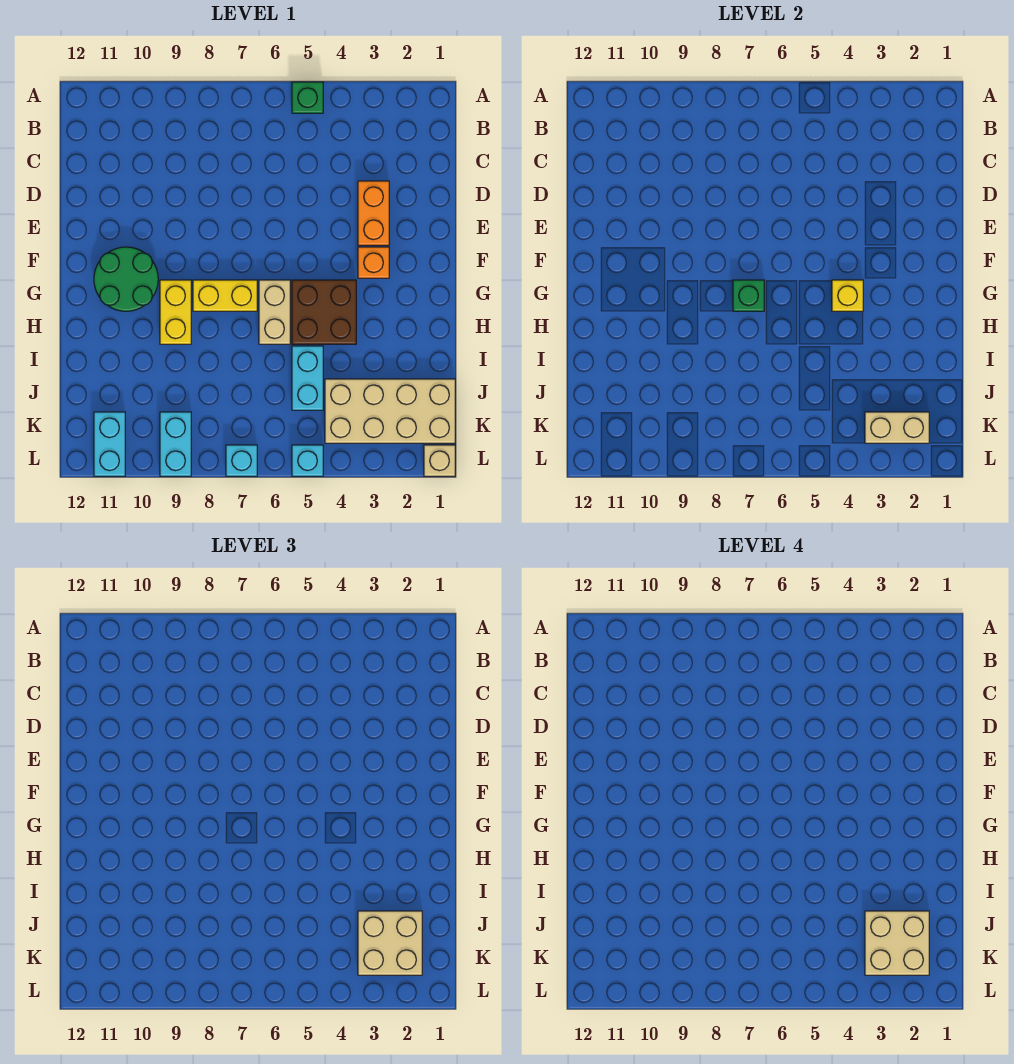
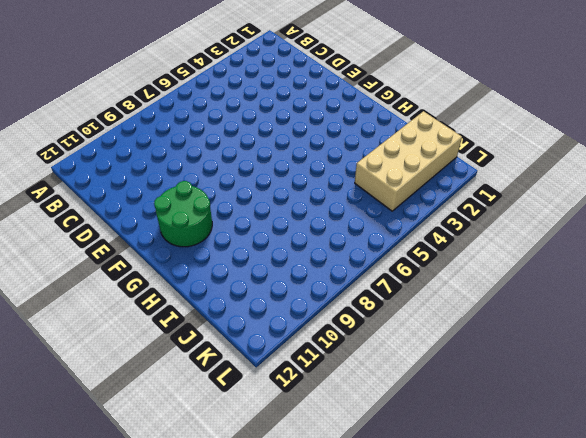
none -> green brick A5 level 1
none -> orange brick D3:E3 level 1
none -> orange brick F3 level 1

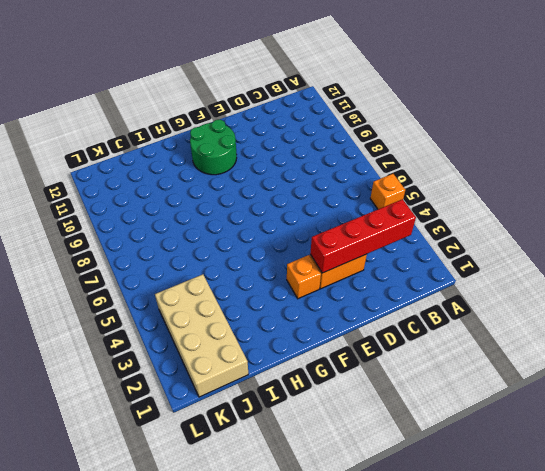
orange brick A5 level 1 -> green brick A5 level 1
red brick B3:E3 level 2 -> none
none -> brown brick G4:H5 level 1
none -> tan brick G6:H6 level 1
none -> yellow brick G7:G8 level 1

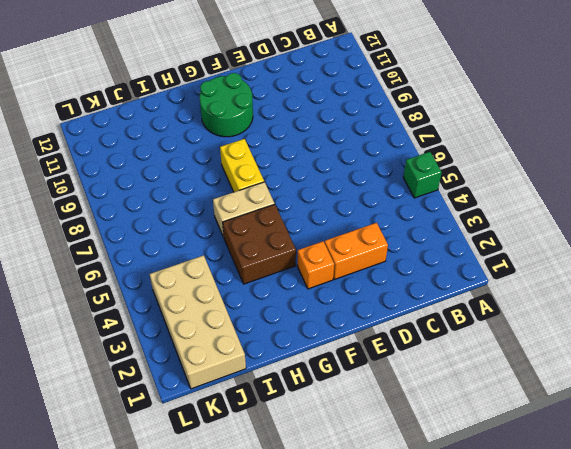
none -> yellow brick G9:H9 level 1
none -> cyan brick I5:J5 level 1
none -> cyan brick K9:L9 level 1

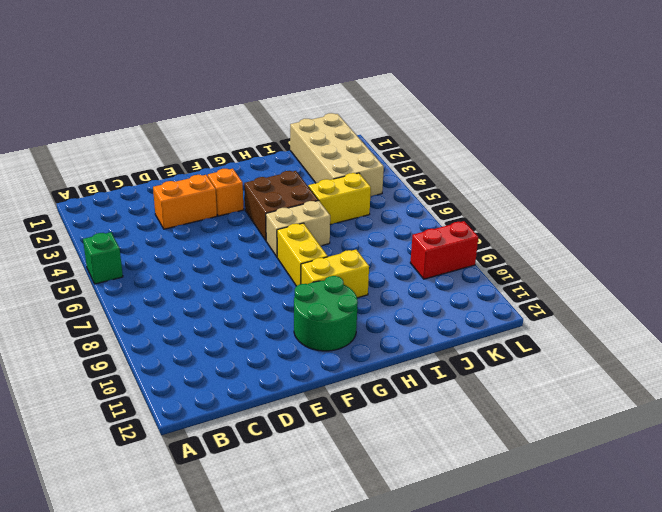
yellow brick I5:J5 level 1 -> cyan brick I5:J5 level 1
red brick K9:L9 level 1 -> cyan brick K9:L9 level 1
none -> cyan brick K11:L11 level 1
none -> tan brick L1 level 1
none -> cyan brick L5 level 1

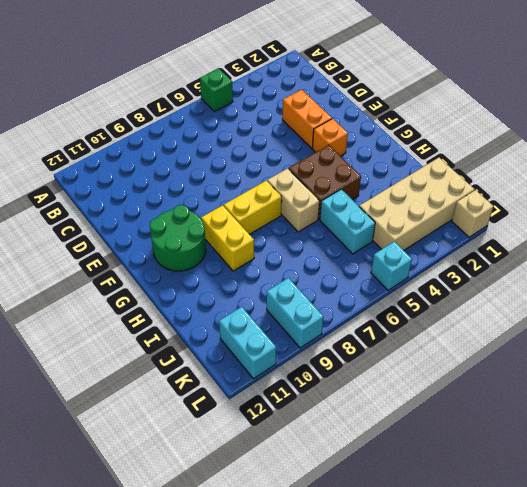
none -> cyan brick L7 level 1
none -> yellow brick G4 level 2
none -> green brick G7 level 2

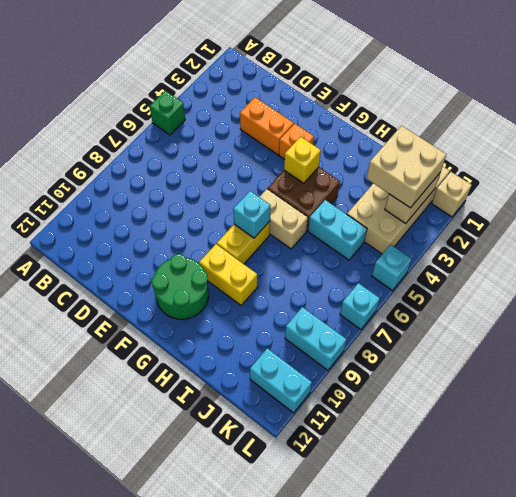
cyan brick G7 level 2 -> green brick G7 level 2
none -> tan brick J2:K3 level 4

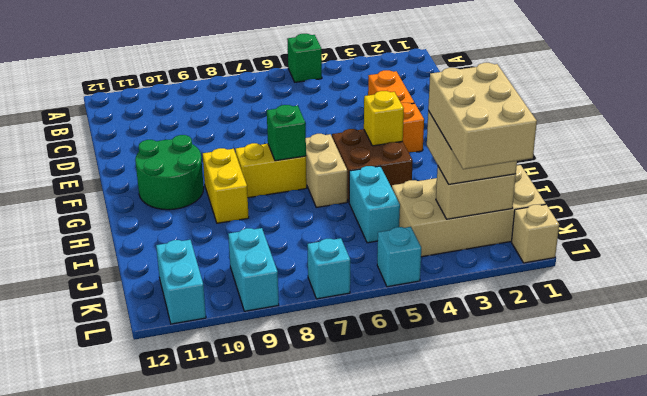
tan brick J2:L3 level 4 -> tan brick J2:K3 level 4

